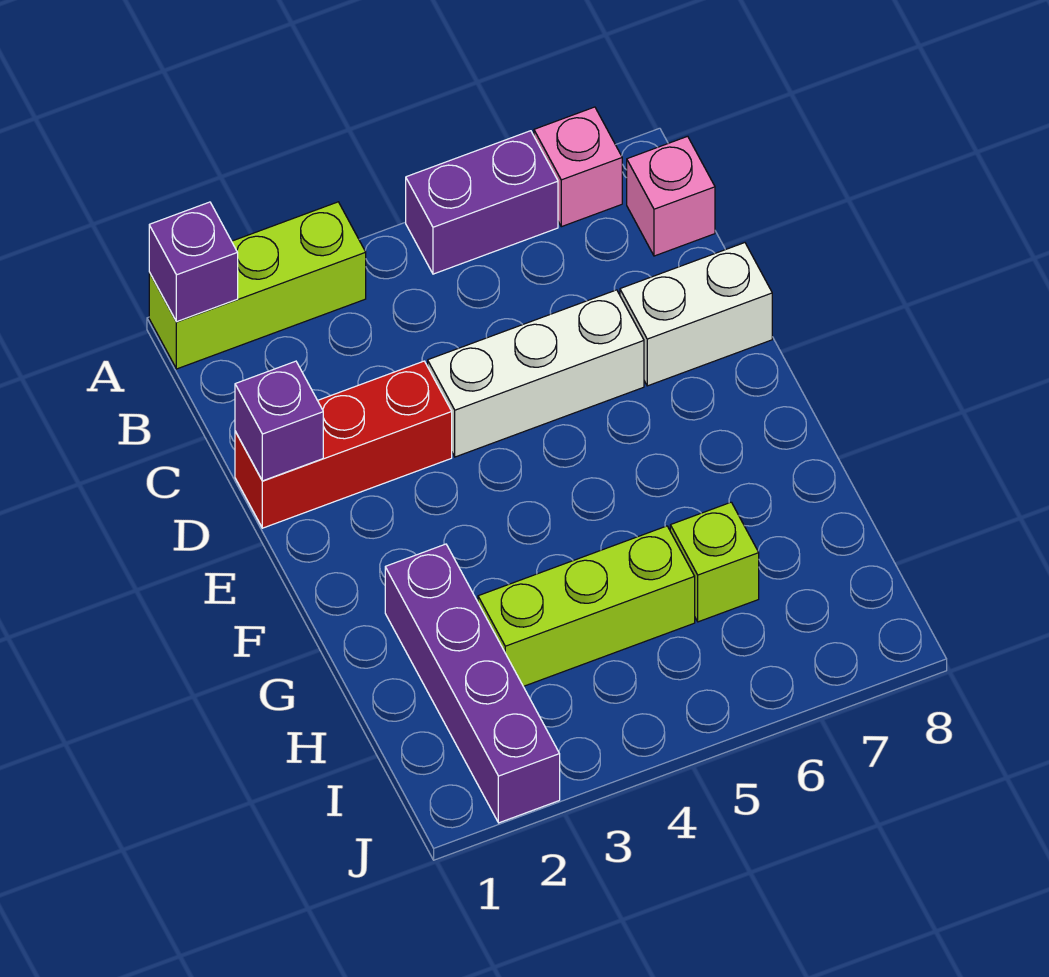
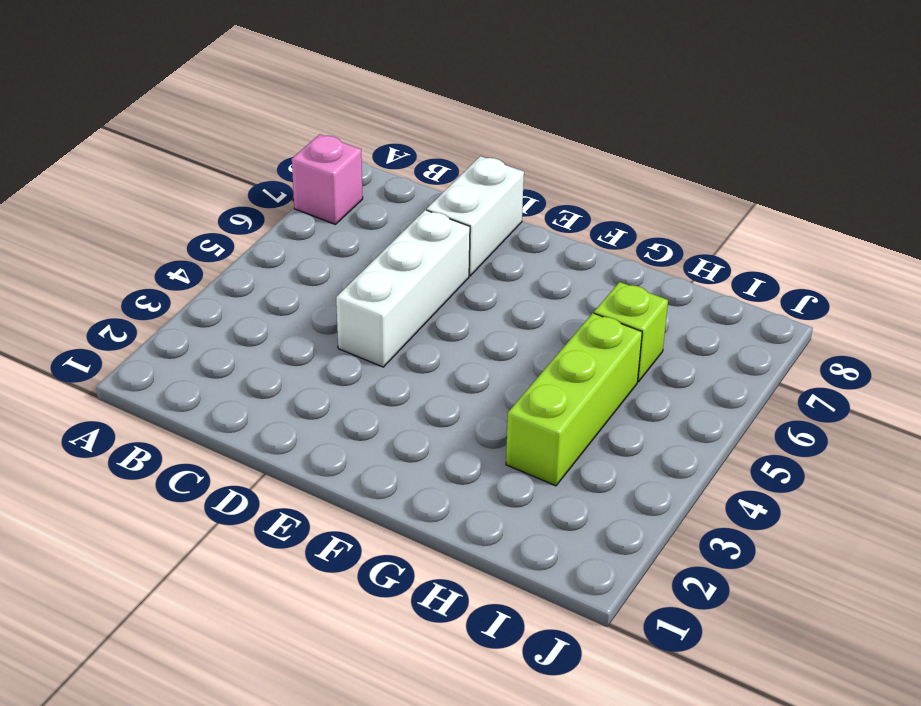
none -> lime brick A1:A3 level 1
none -> purple brick A5:A6 level 1
none -> pink brick B8 level 1

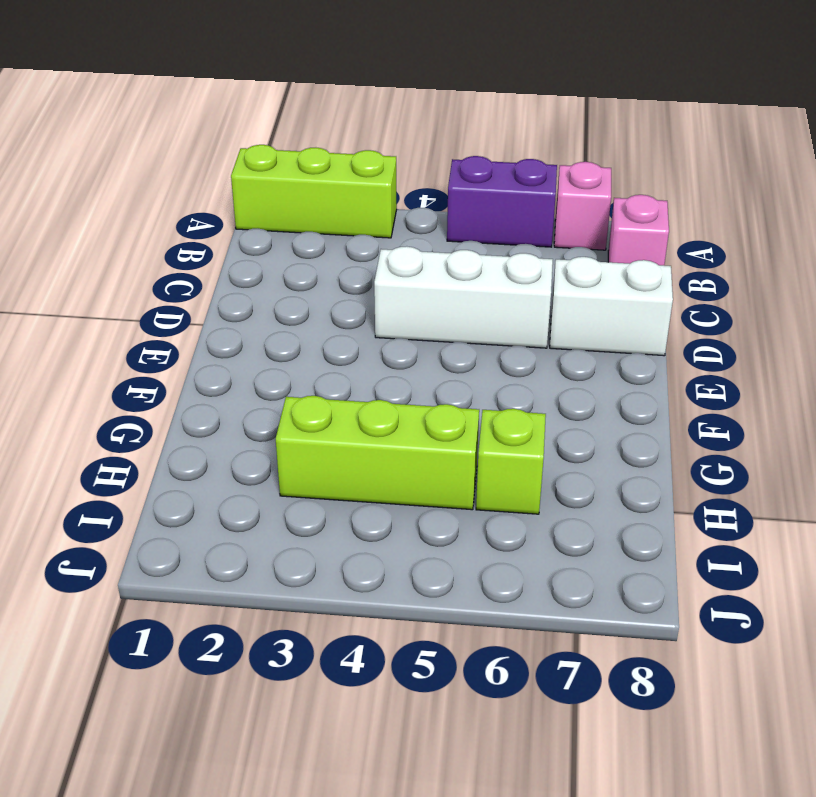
none -> red brick D1:D3 level 1
none -> purple brick G2:J2 level 1
none -> purple brick A1 level 2

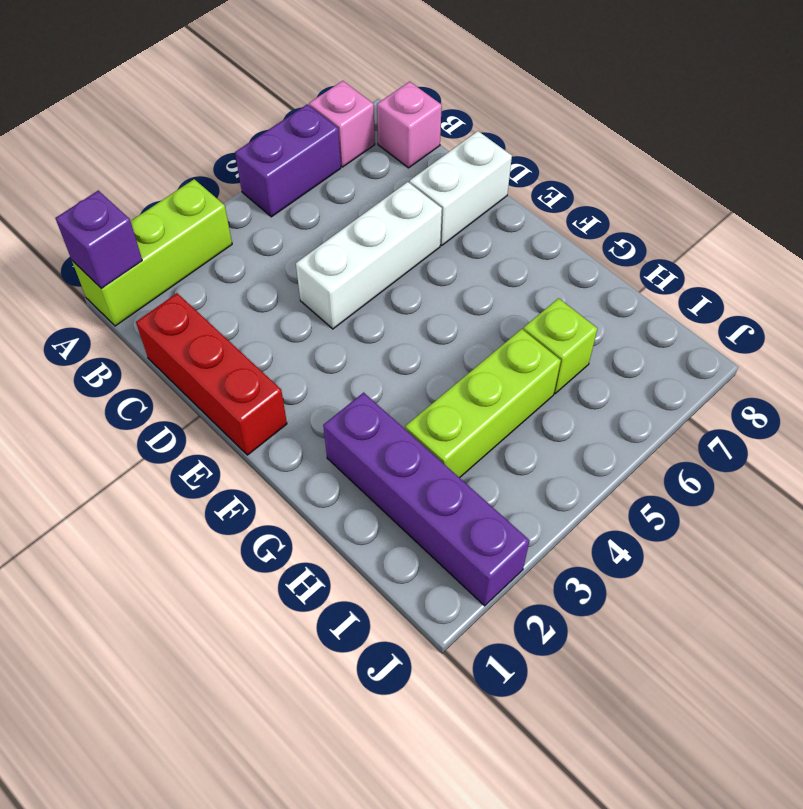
red brick C1:E1 level 1 -> red brick D1:D3 level 1
none -> purple brick D1 level 2

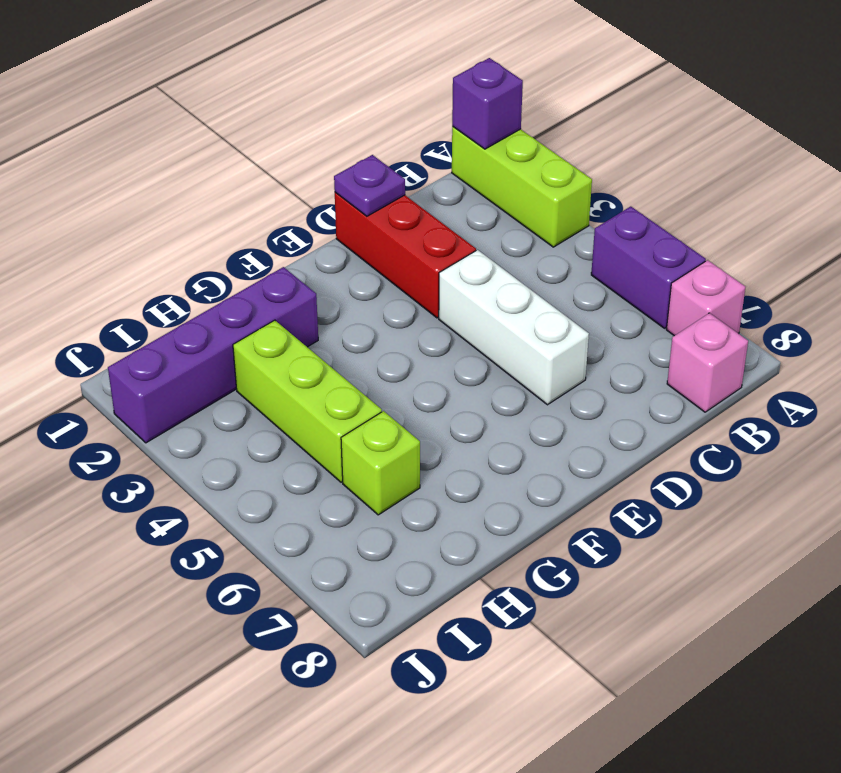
purple plate D1 level 2 -> purple brick D1 level 2
none -> white brick D7:D8 level 1

